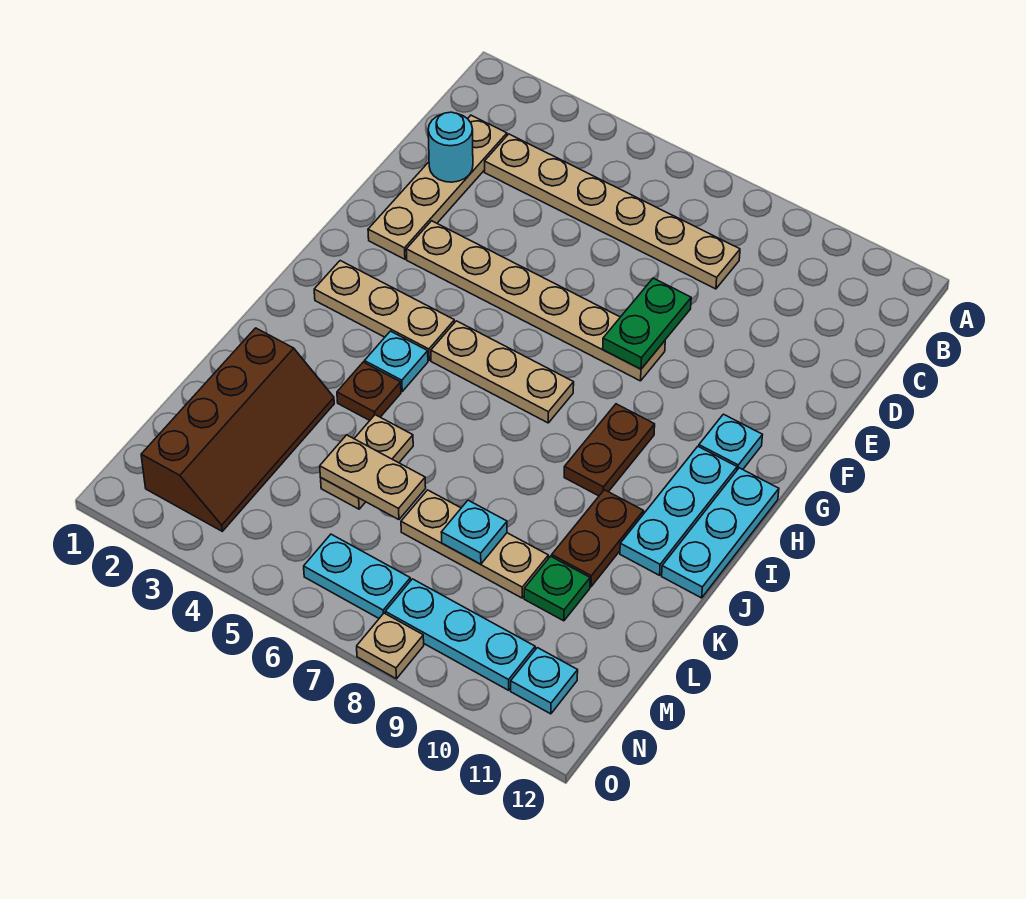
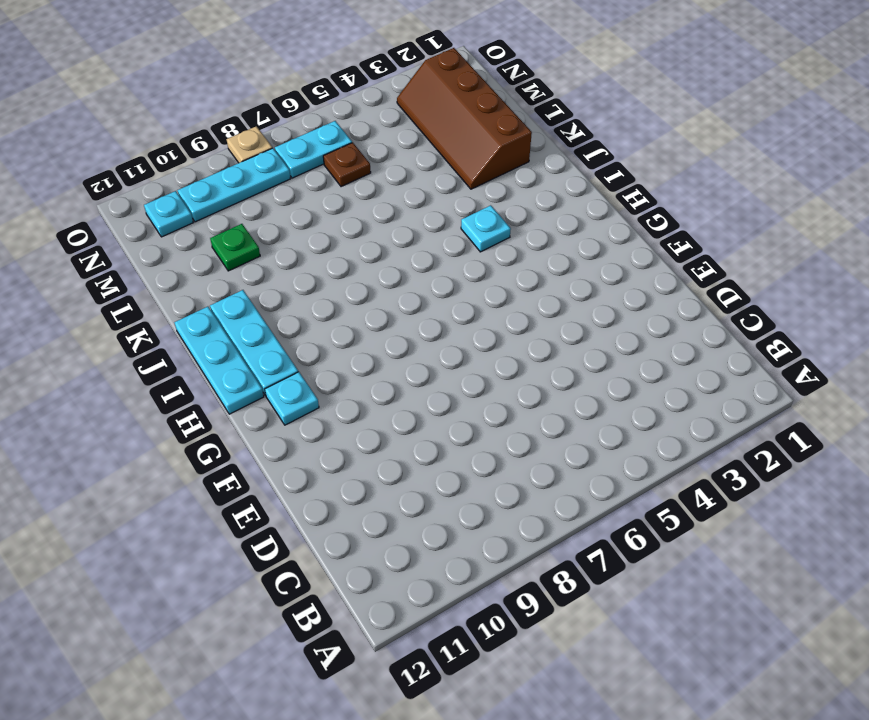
brown plate M6 level 1 -> brown plate J4 level 1
none -> tan plate C2:F2 level 1
none -> tan plate C3:C8 level 1
none -> tan plate F3:F8 level 1

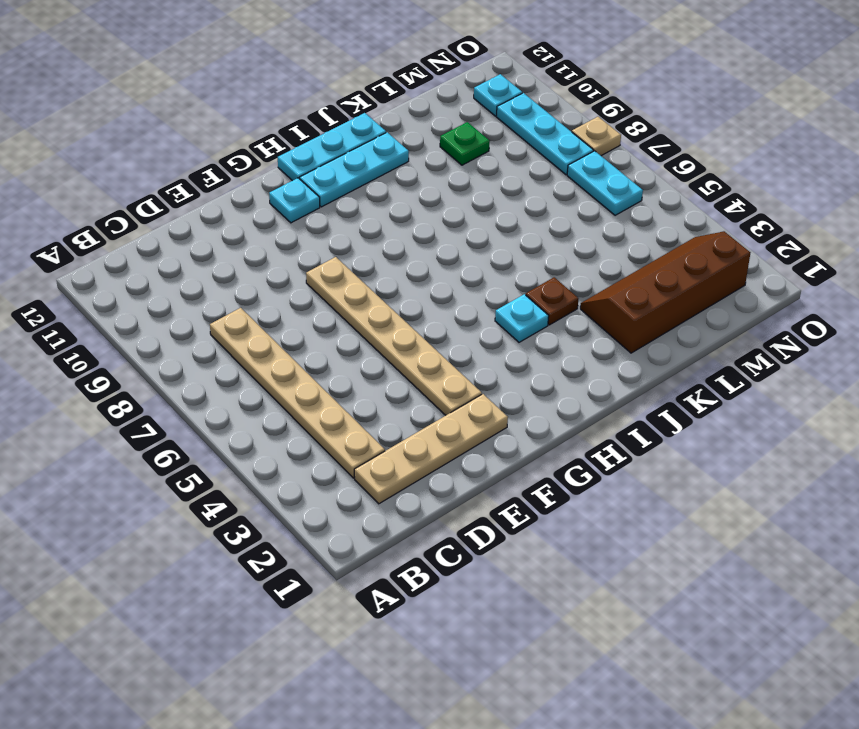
none -> tan plate H2:H4 level 1
none -> tan plate H5:H7 level 1
none -> brown plate H9:I9 level 1

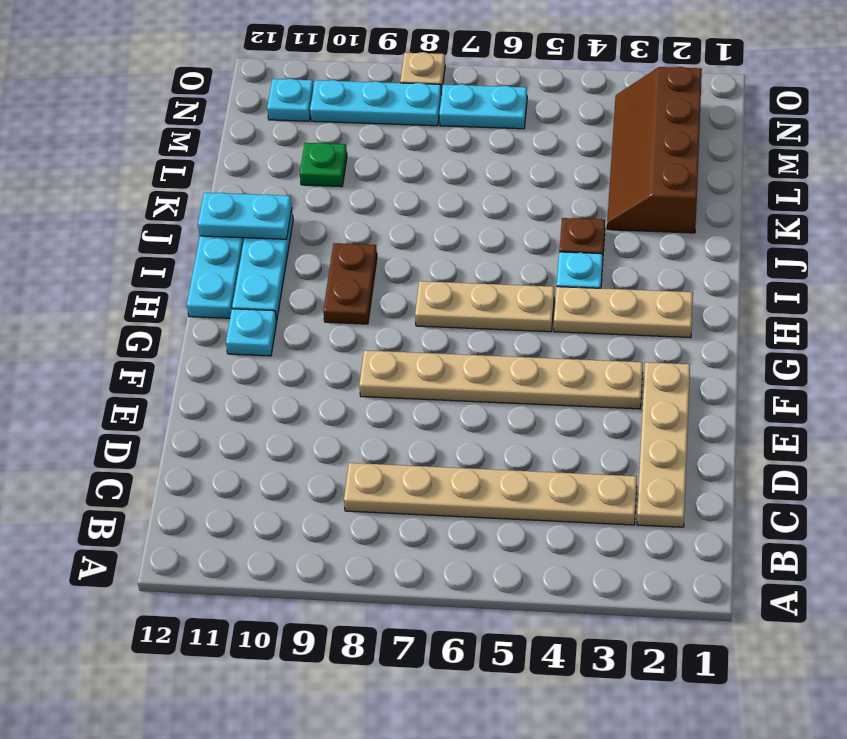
cyan plate J11:J12 level 2 -> none
none -> brown plate J10:K10 level 1
none -> tan plate K5:L5 level 1
none -> tan plate L7:L9 level 1

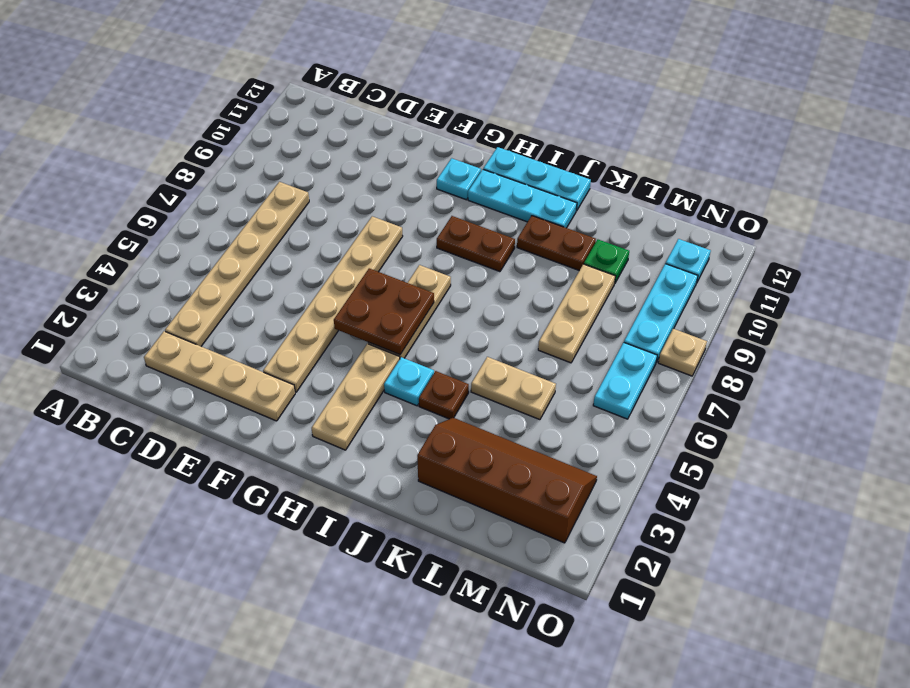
brown plate G5:H6 level 2 -> none
none -> cyan round brick D2 level 2
none -> green plate E8:F8 level 2
none -> tan plate L5:L6 level 2

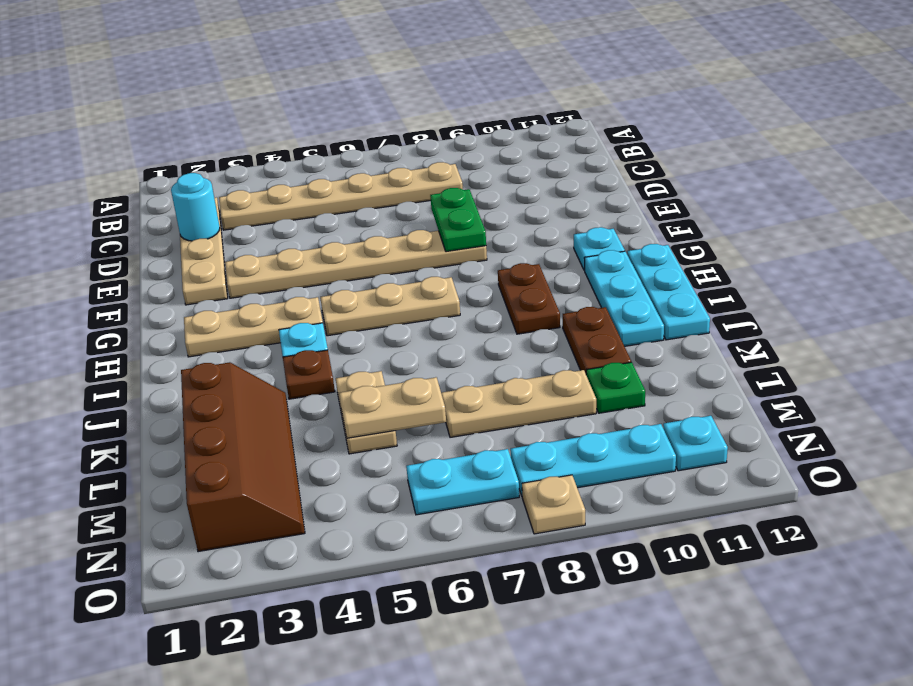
none -> cyan plate L8 level 2

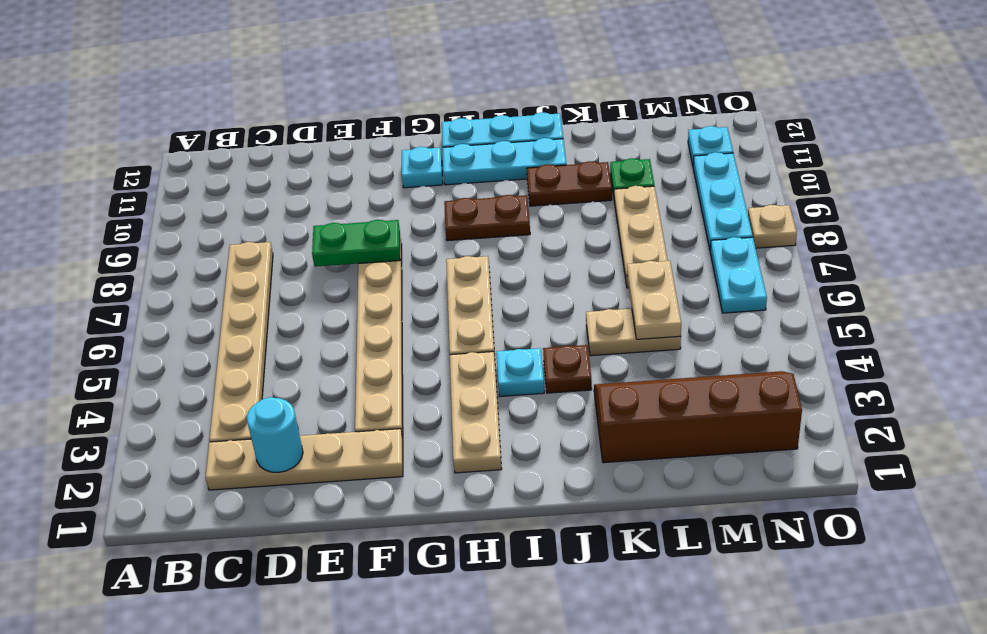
none -> cyan plate L8 level 2

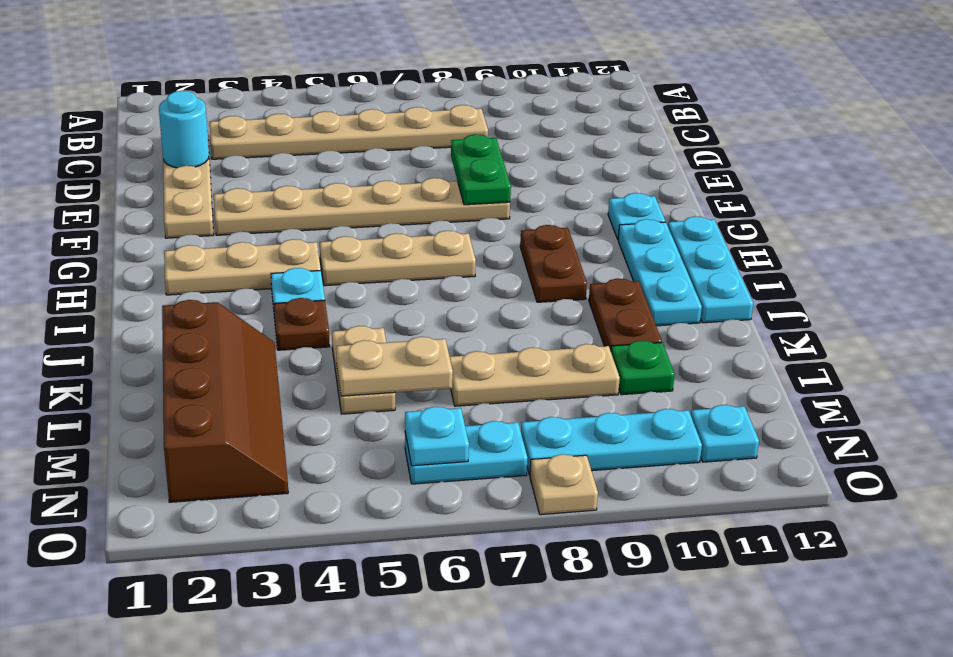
cyan plate N6 level 2 -> cyan plate L8 level 2

